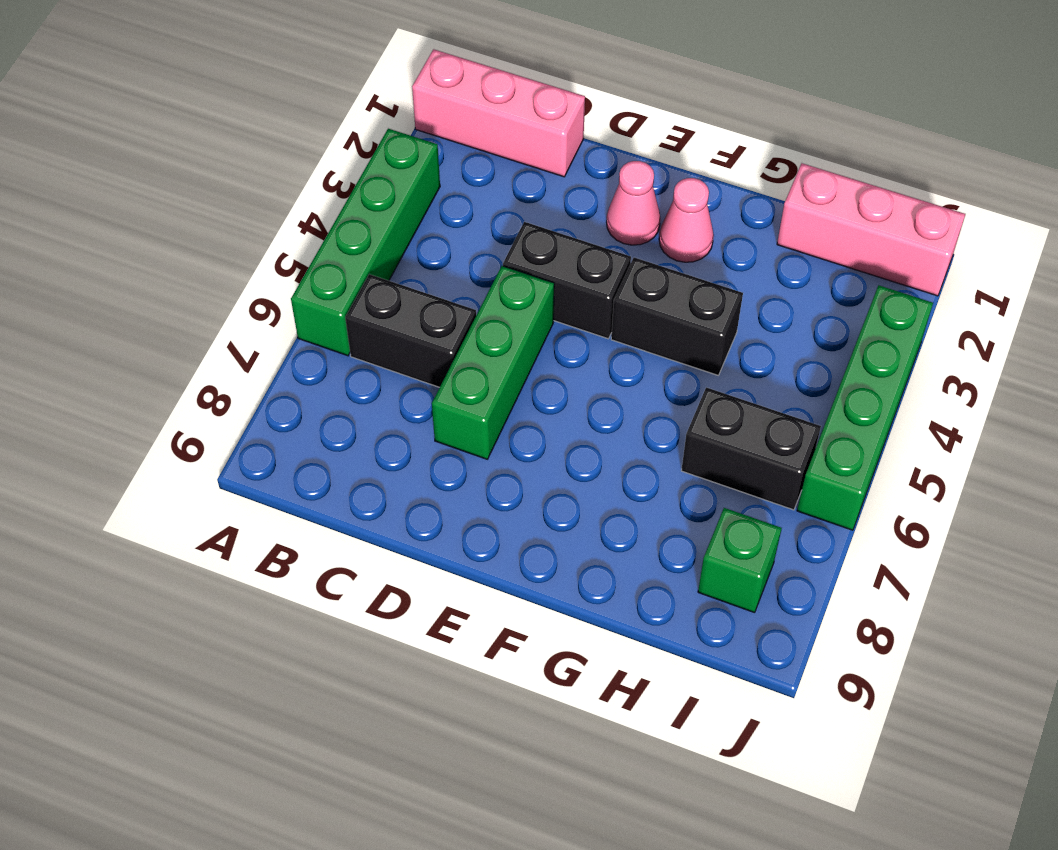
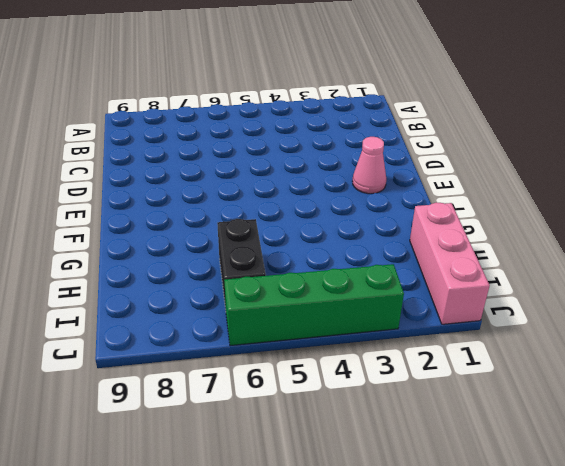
none -> pink brick A1:C1 level 1
none -> green brick A3:A6 level 1
none -> black brick B6:C6 level 1

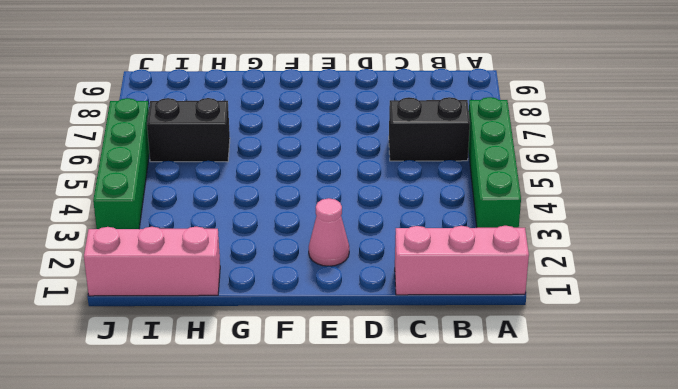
none -> black brick D4:E4 level 1
none -> green brick D5:D7 level 1
none -> pink cone F2 level 1

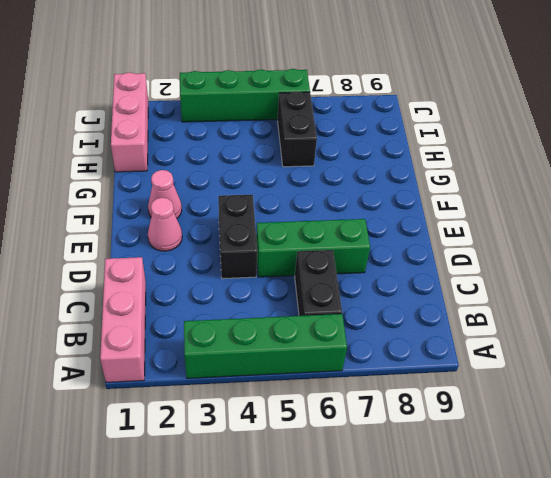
none -> black brick F4:G4 level 1
none -> green brick I8 level 1

